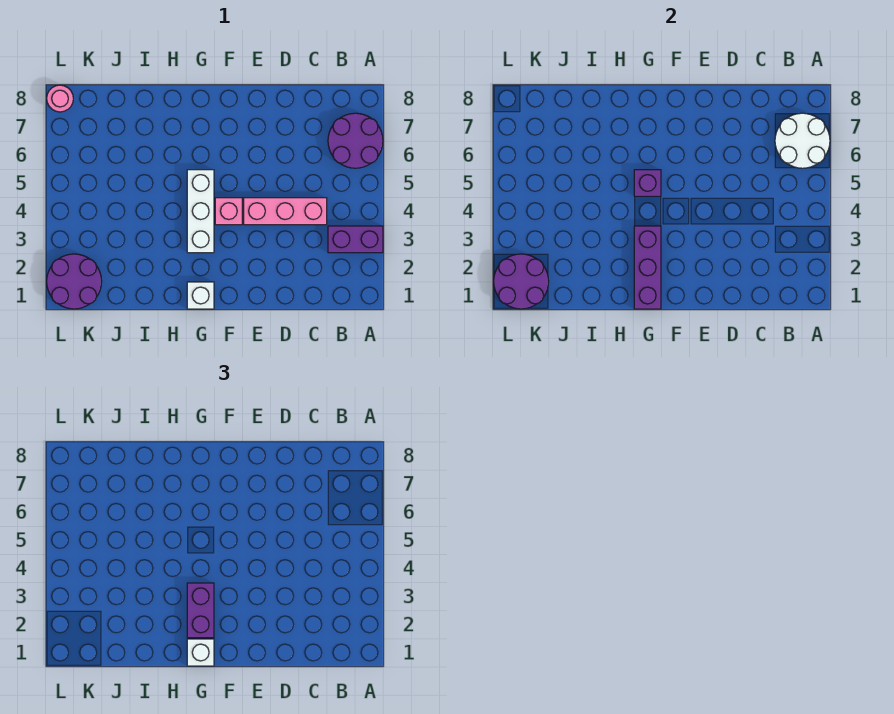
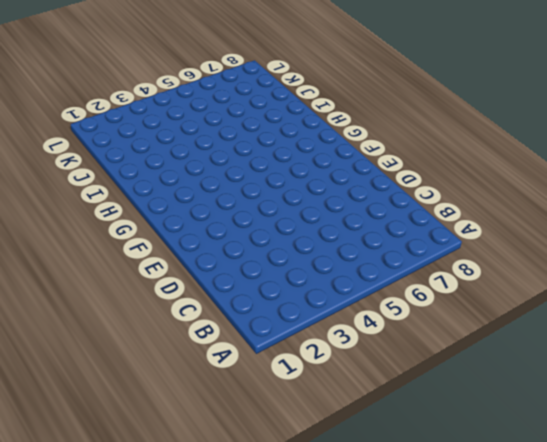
none -> purple brick A3:B3 level 1
none -> purple round brick A6:B7 level 1
none -> pink brick C4:E4 level 1

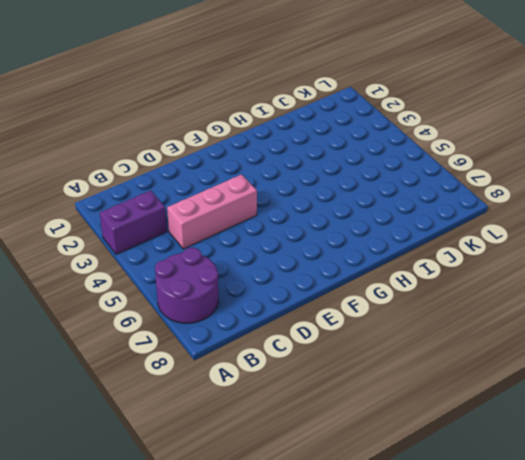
none -> pink brick F4 level 1
none -> white brick G1 level 1
none -> white brick G3:G5 level 1

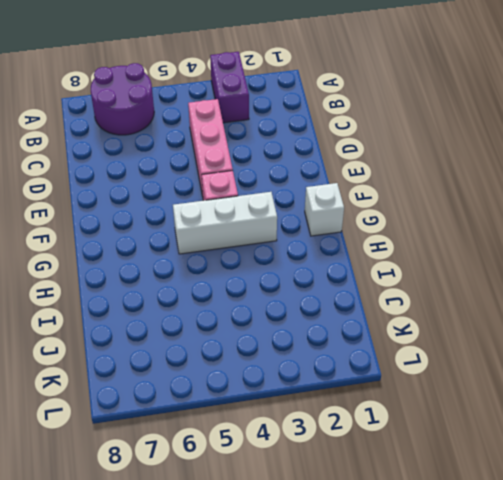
none -> purple round brick K1:L2 level 1
none -> pink round brick L8 level 1
none -> white round brick A6:B7 level 2

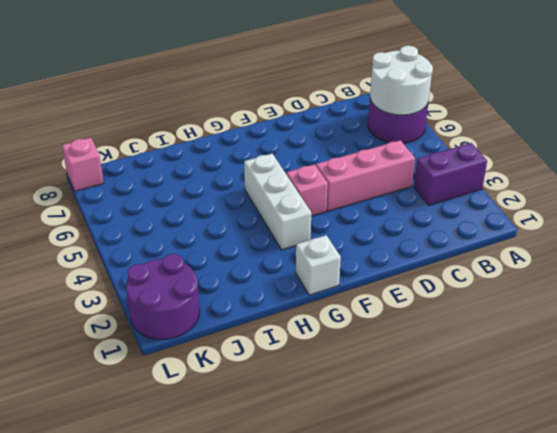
pink brick L8 level 1 -> pink round brick L8 level 1
none -> purple brick G1:G3 level 2
none -> purple brick G5 level 2
none -> purple round brick K1:L2 level 2

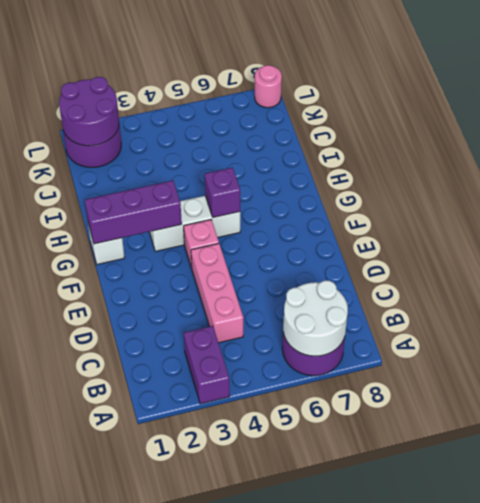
none -> white brick G1 level 3
none -> purple brick G2:G3 level 3

